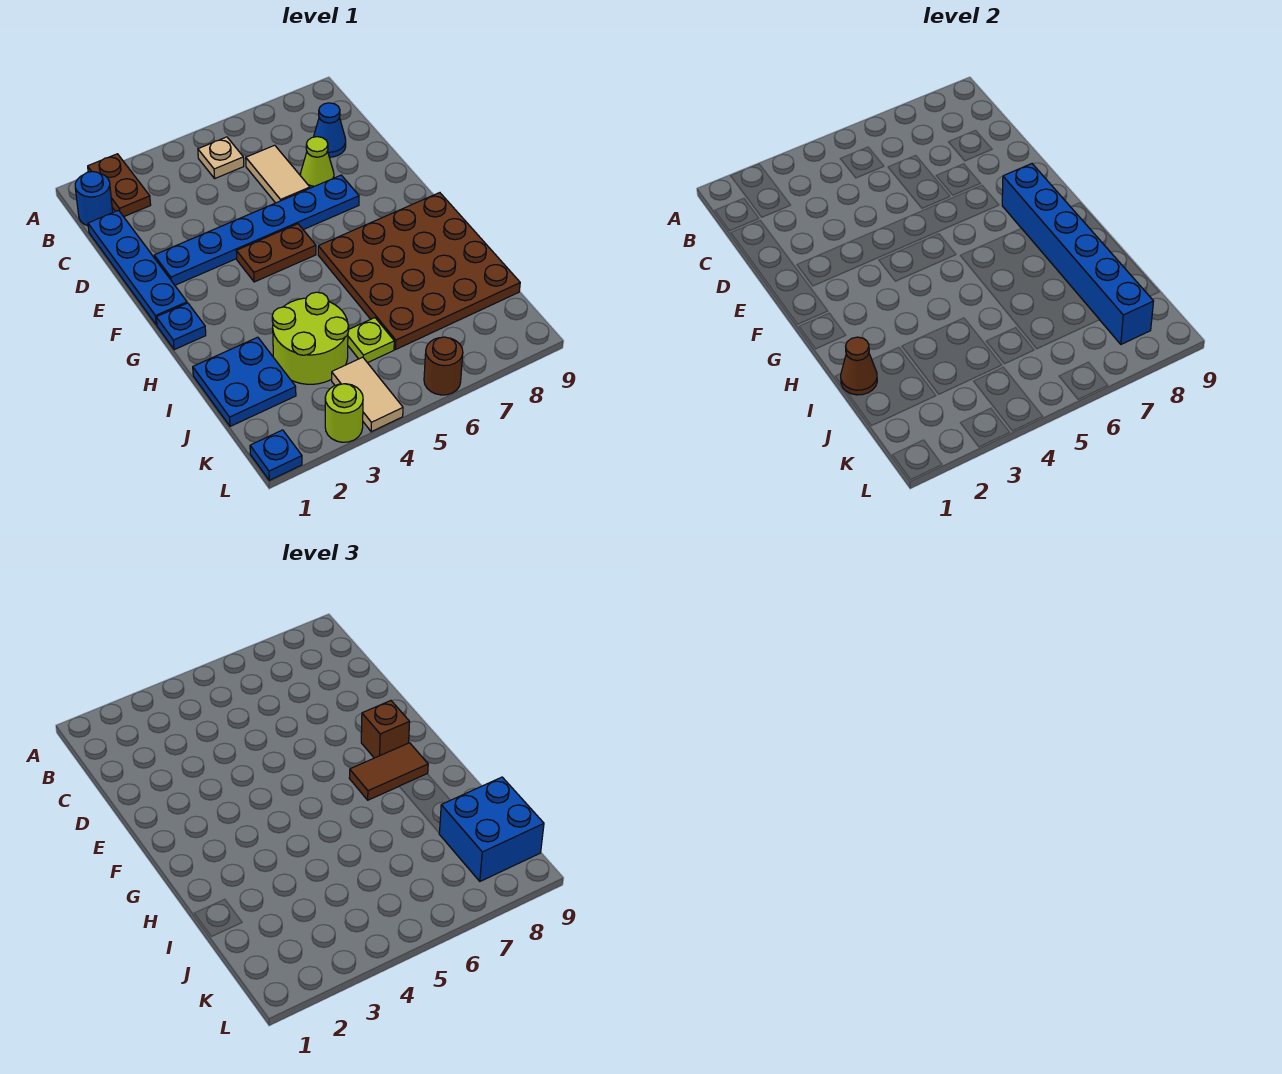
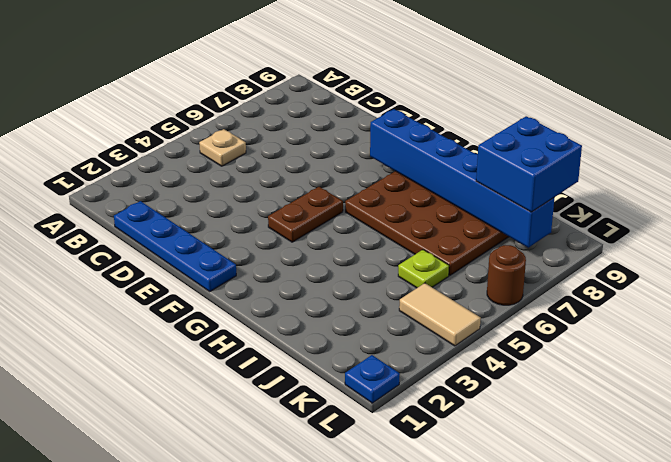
none -> brown plate A2:B2 level 1
none -> blue round brick B1 level 1
none -> tan tile C6:D6 level 1

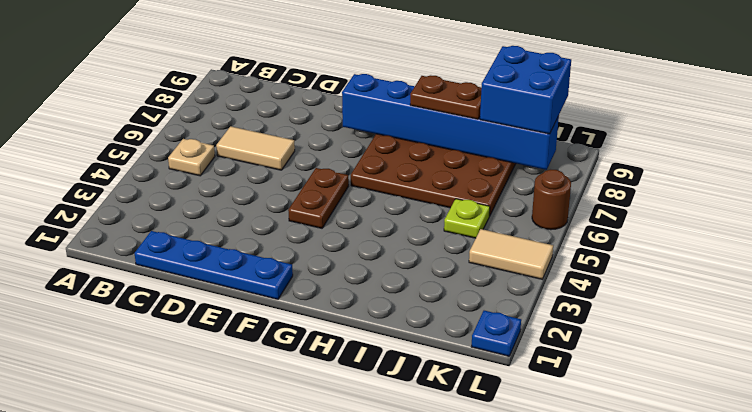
brown plate H8:I8 level 3 -> brown plate A2:B2 level 1
none -> blue round brick B1 level 1
none -> blue cone C8 level 1
none -> lime cone D7 level 1

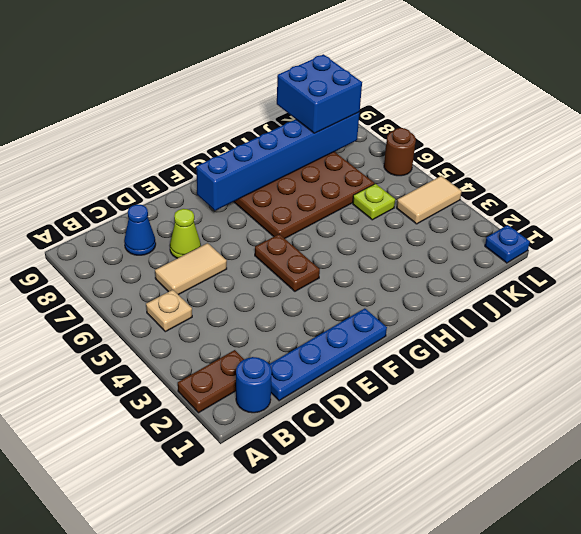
none -> blue plate E2:E7 level 1
none -> blue plate G1 level 1
none -> blue plate I1:J2 level 1

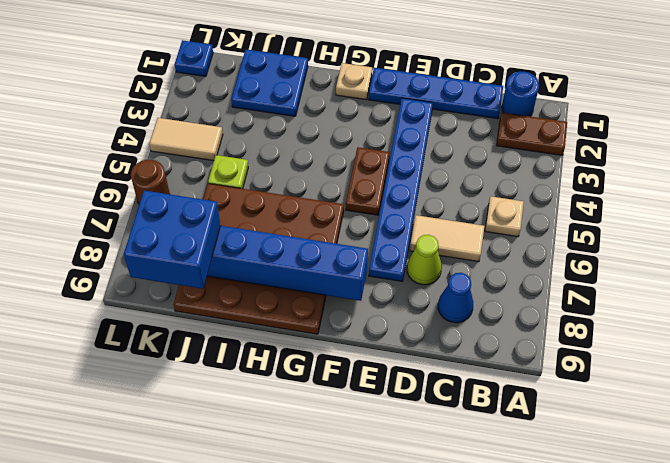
tan plate G1 level 1 -> blue plate G1 level 1
none -> lime round brick I3:J4 level 1
none -> lime round brick L3 level 1
none -> brown cone I1 level 2

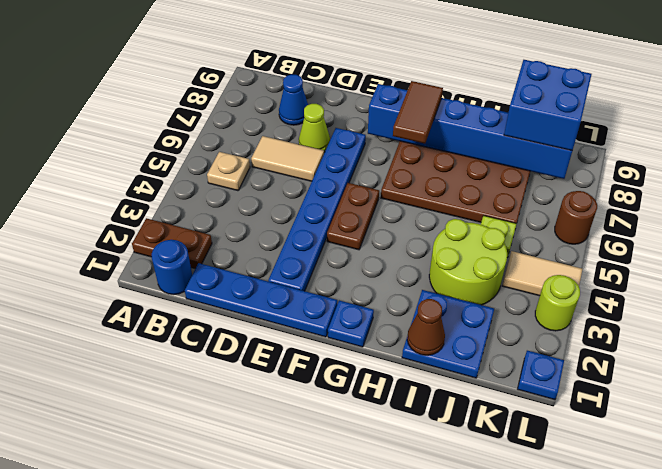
none -> brown brick F8 level 3

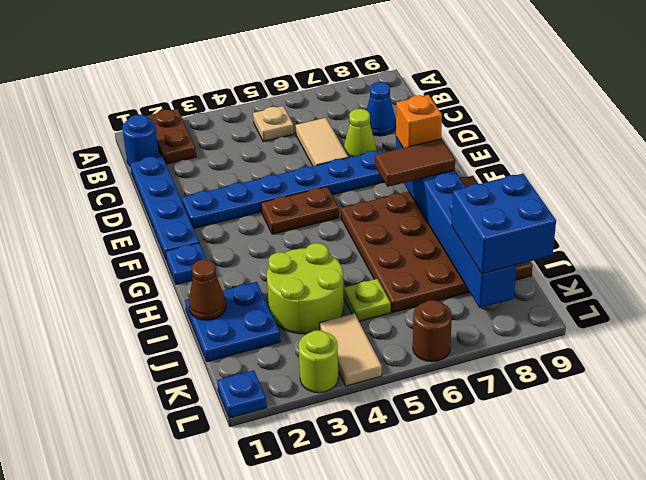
orange brick F8 level 3 -> brown brick F8 level 3

